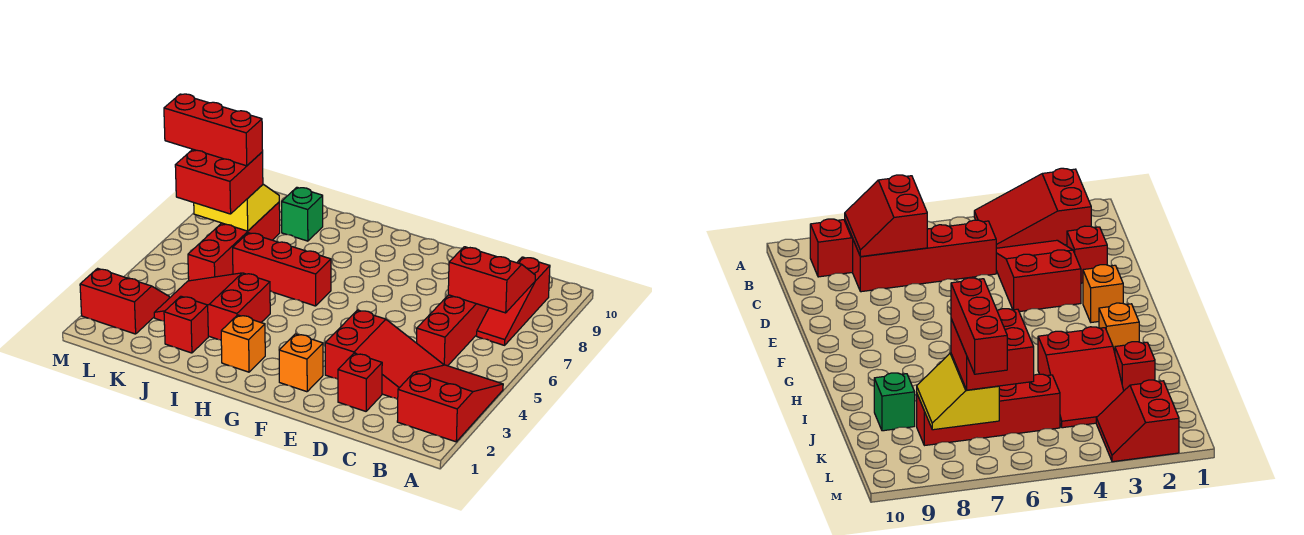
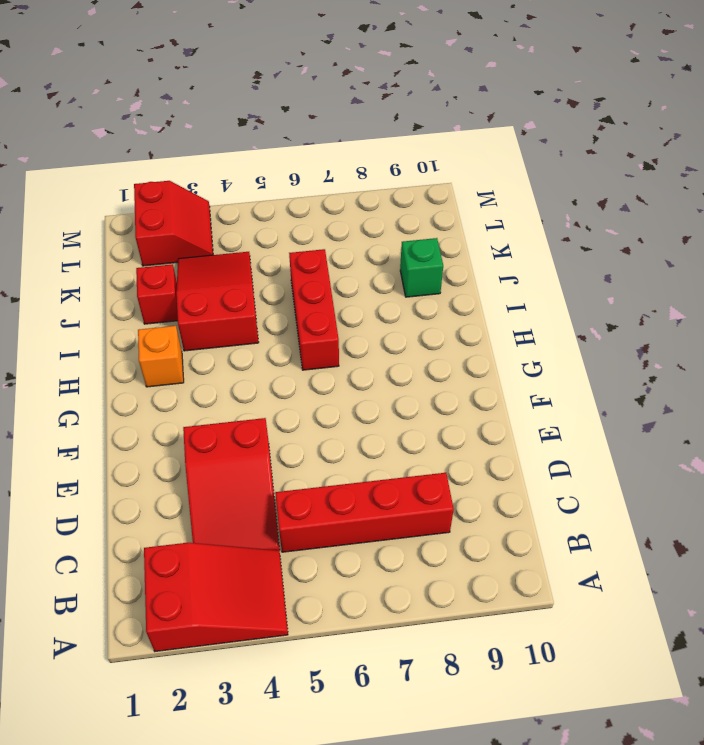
none -> red slope B7:B9 level 1 top 9
none -> red brick D2 level 1
none -> orange brick F2 level 1

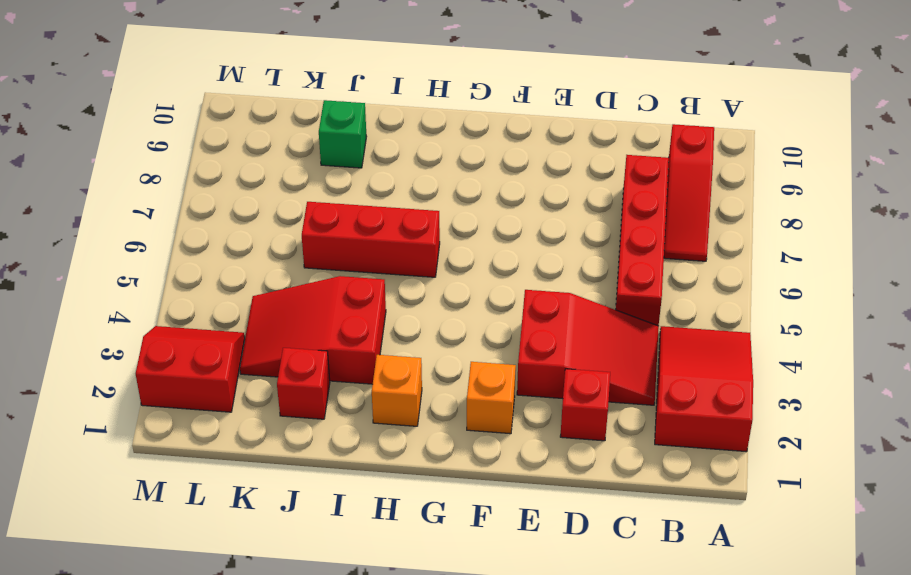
none -> red brick K5:K8 level 1
none -> red slope B7:C8 level 2 top 7
none -> yellow slope K7:L8 level 2 top 7

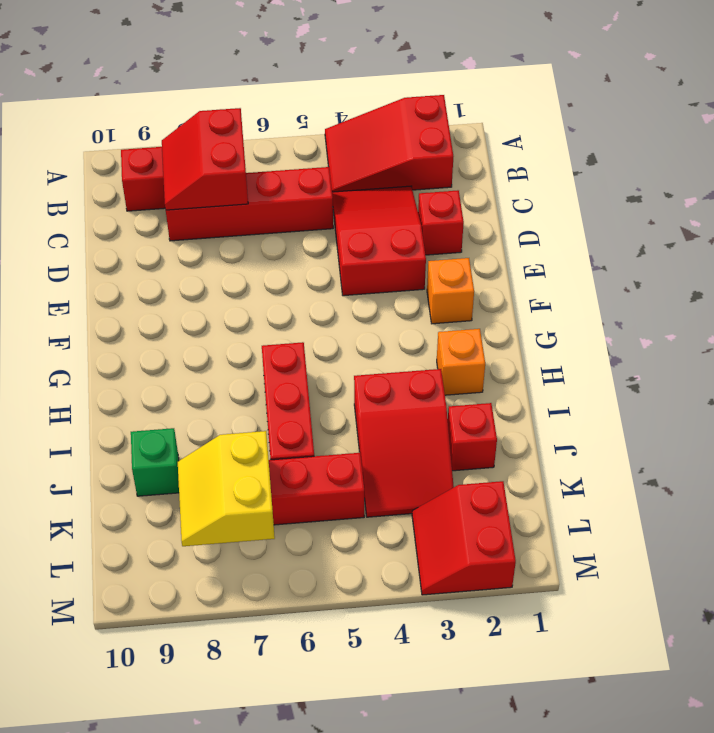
none -> red brick K6:L7 level 3
none -> red brick K7:M7 level 4

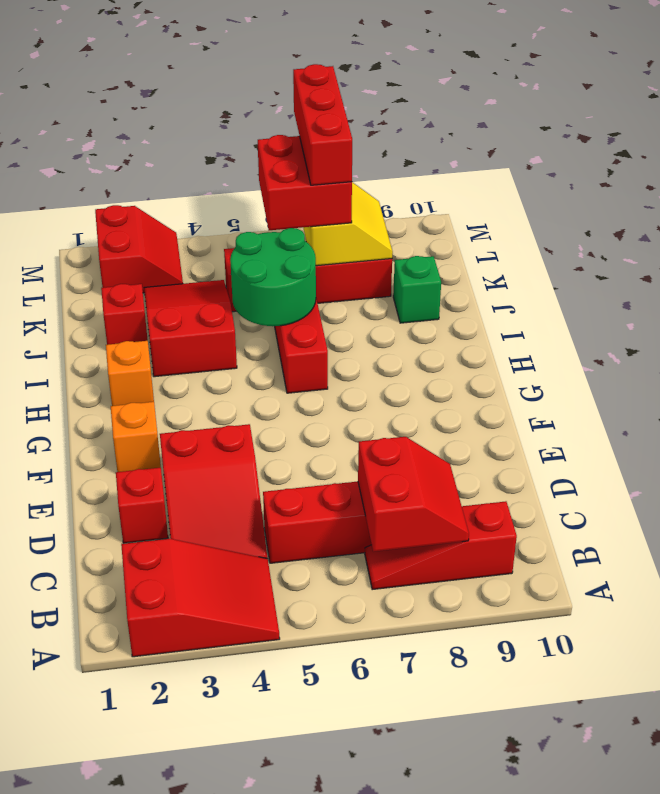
green round brick I5:J6 level 2 -> none

